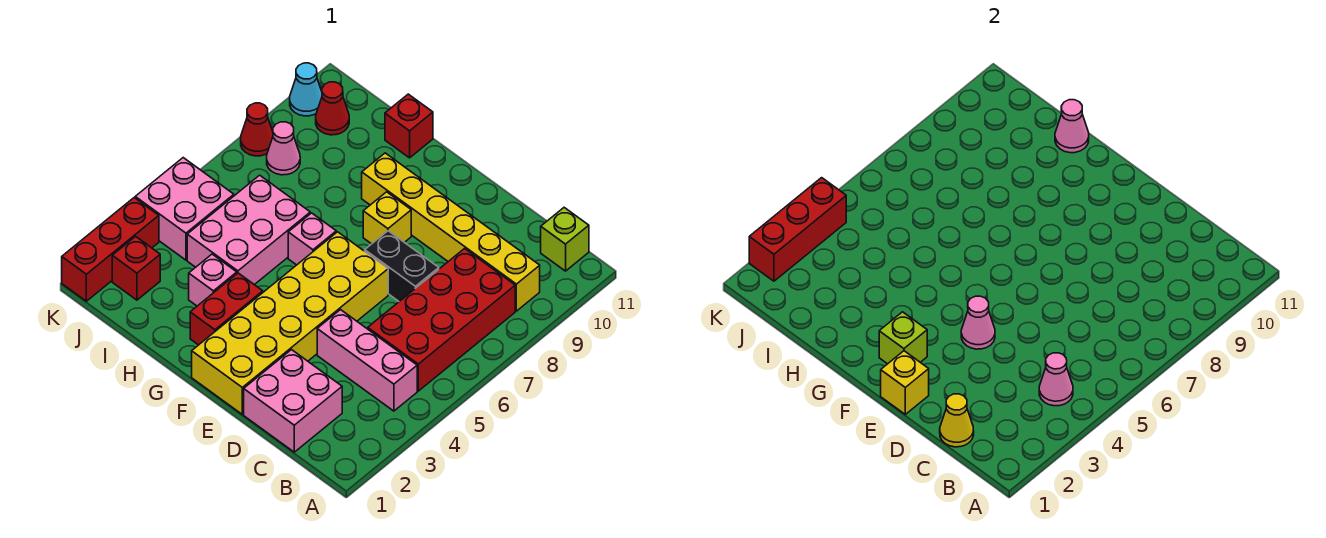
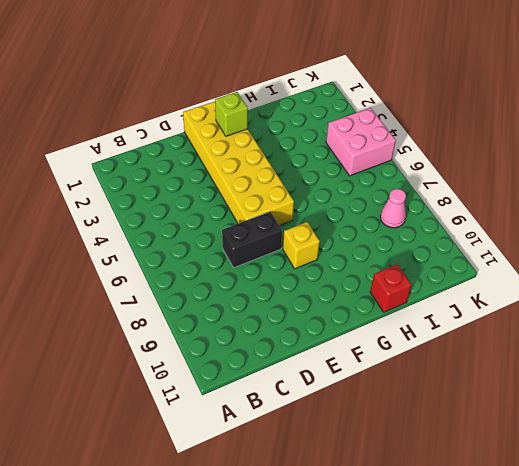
none -> pink brick B4:D4 level 1
none -> red brick B5:C8 level 1
none -> yellow brick B9:G9 level 1

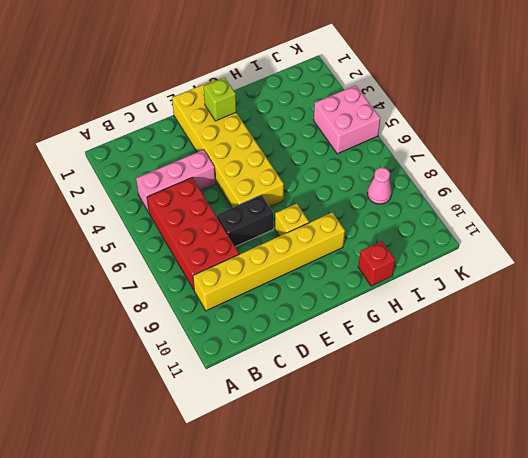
none -> lime brick B11 level 1
none -> pink brick C1:D2 level 1
none -> red brick G2:G3 level 1

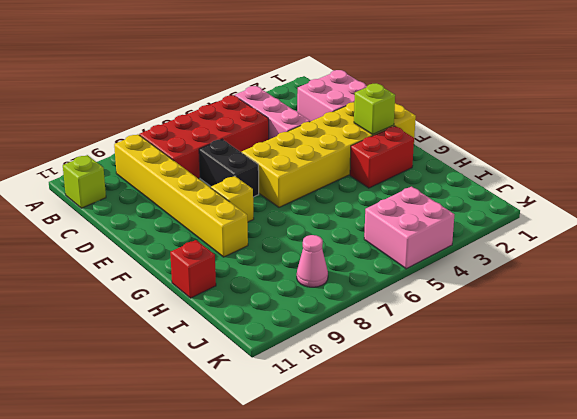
none -> pink brick G6 level 1
none -> pink brick H3 level 1
none -> pink brick H4:I6 level 1

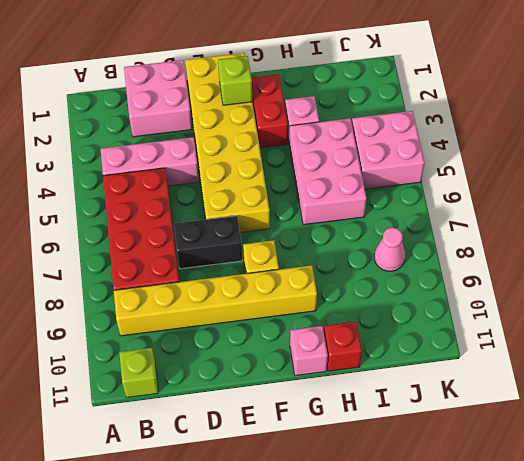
pink brick G11 level 1 -> pink brick G6 level 1
none -> red brick J2 level 1
none -> red cone J10 level 1
none -> red brick K1:K3 level 1

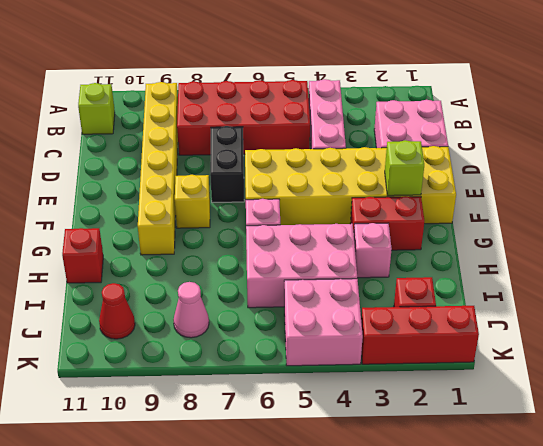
none -> red cone K8 level 1
none -> cyan cone K10 level 1
none -> pink cone B4 level 2

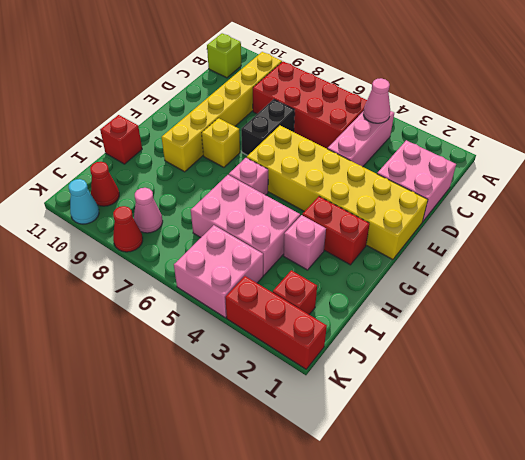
none -> yellow cone C1 level 2
none -> yellow brick E1 level 2
none -> pink cone E4 level 2

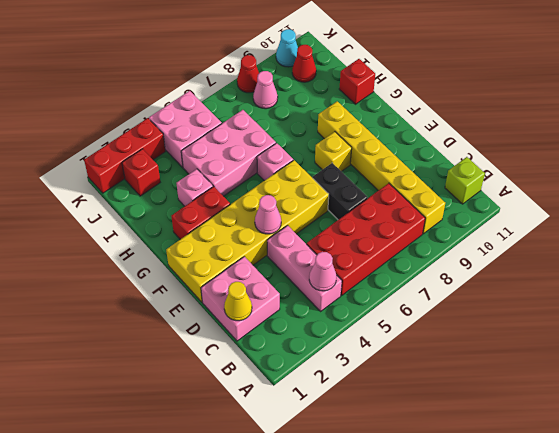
none -> yellow brick E1 level 2
none -> lime brick F2 level 2
none -> pink cone H11 level 2

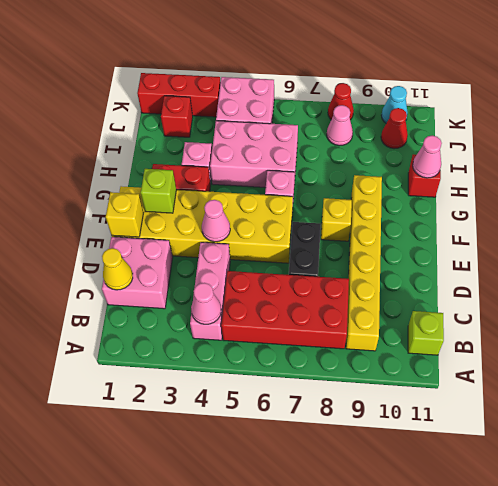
none -> red brick K2:K4 level 2

